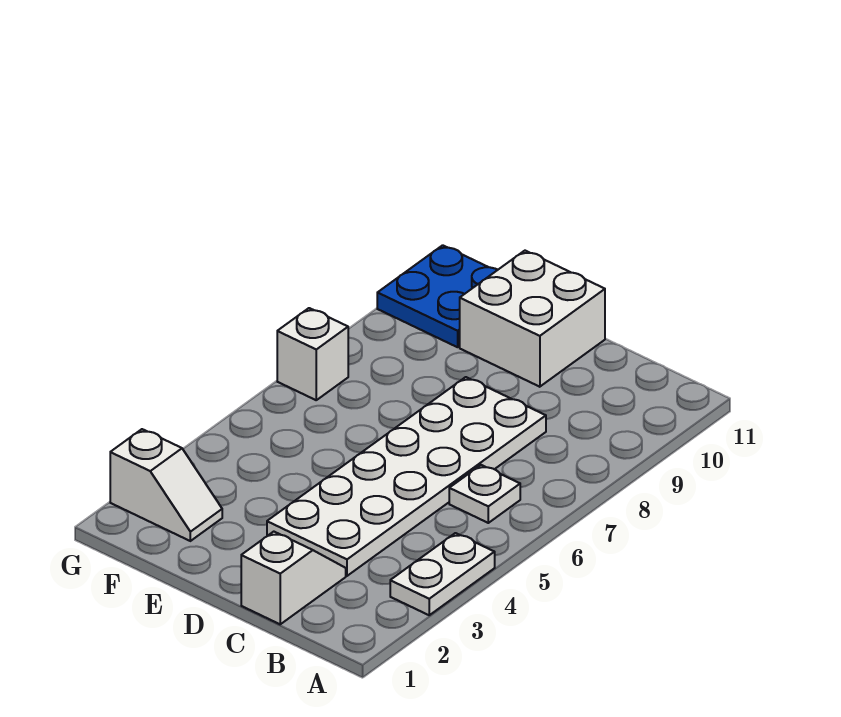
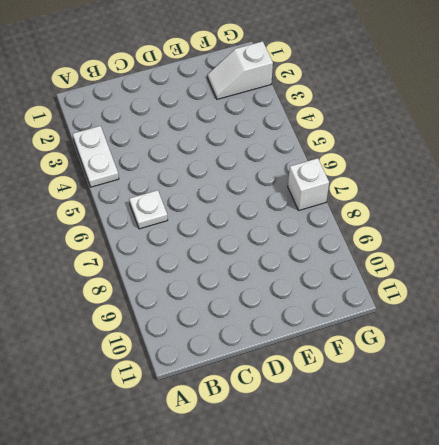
none -> white slope C1:C2 level 1 top 1
none -> white plate C3:D8 level 1

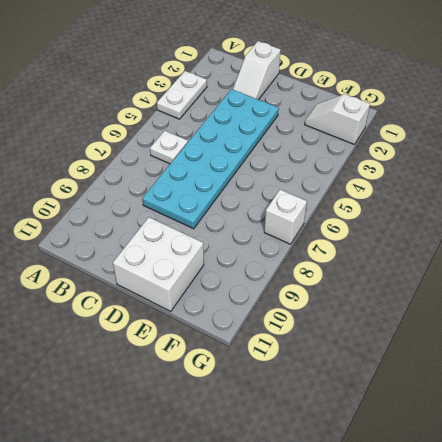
cyan plate C3:D8 level 1 -> white plate C3:D8 level 1
none -> blue plate F10:G11 level 1

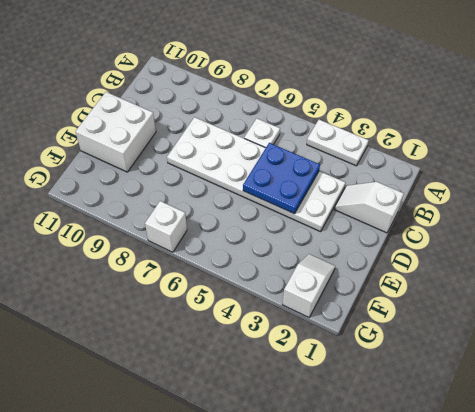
blue plate C4:D5 level 2 -> blue plate F10:G11 level 1

